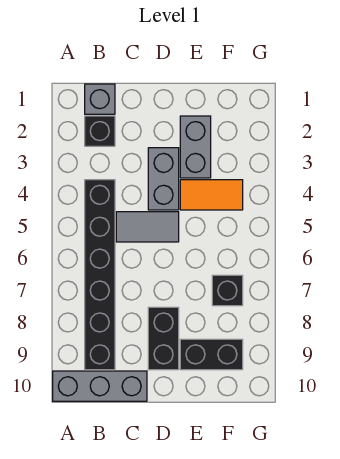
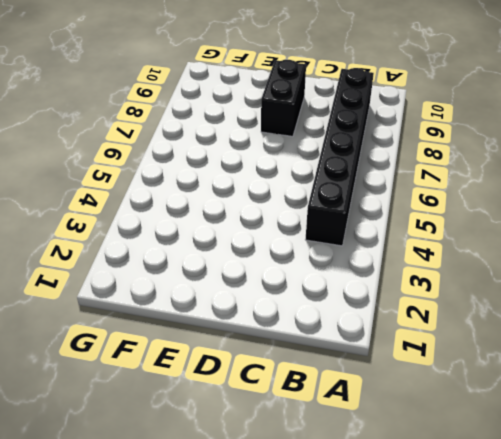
none -> grey brick A10:C10 level 1
none -> grey brick B1 level 1

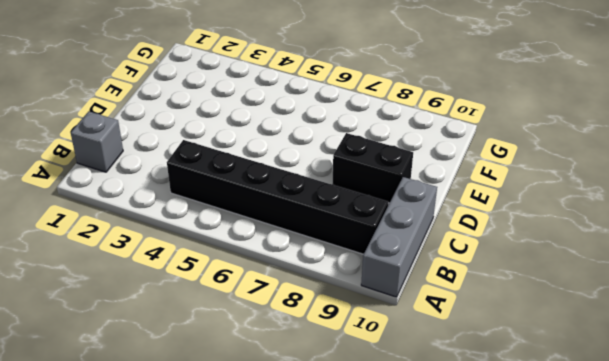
none -> black brick B2 level 1
none -> grey tile C5:D5 level 1

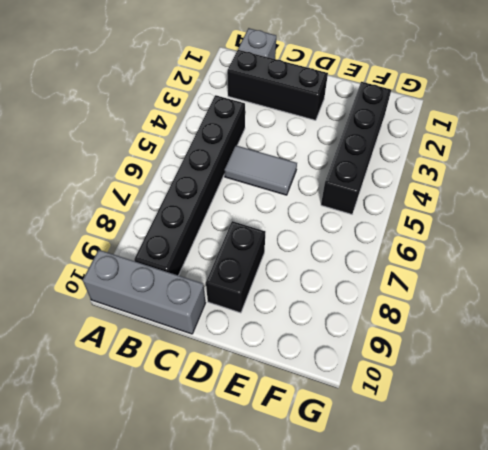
black brick B2:D2 level 1 -> black brick B2 level 1
black brick F2:F5 level 1 -> orange tile E4:F4 level 1
none -> grey brick D3:D4 level 1
none -> grey brick E2:E3 level 1

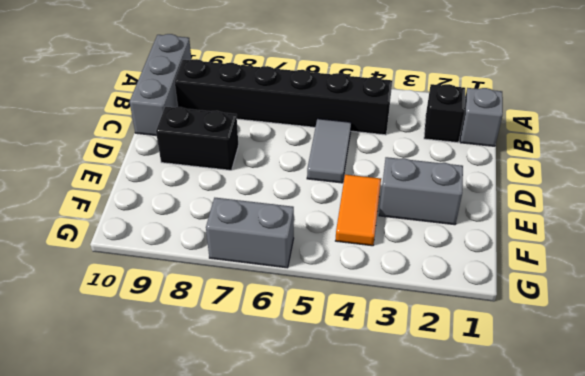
grey brick G6:G7 level 1 -> grey brick D3:D4 level 1
none -> black brick E9:F9 level 1
none -> black brick F7 level 1

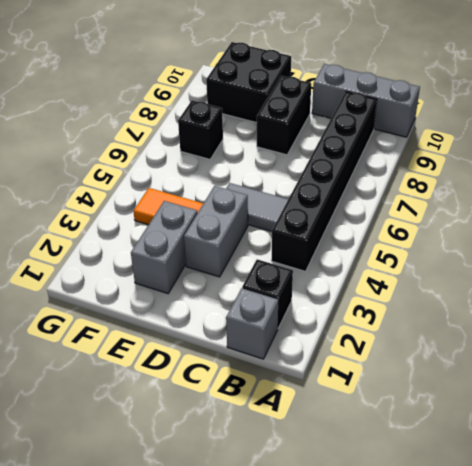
black brick E9:F10 level 1 -> black brick E9:F9 level 1

